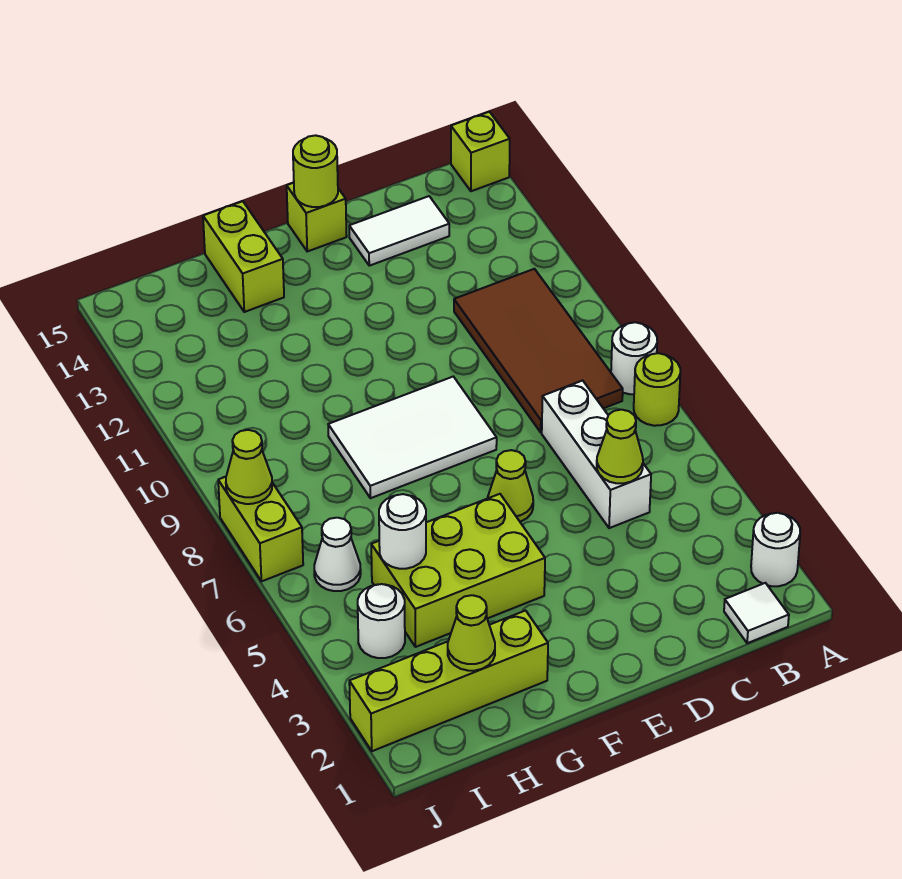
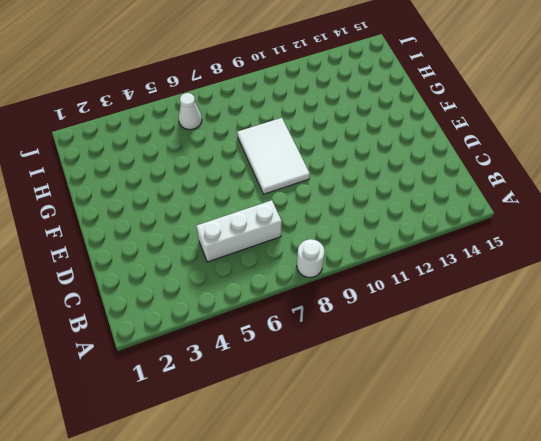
none -> white round brick A2 level 1
none -> lime round brick A7 level 1
none -> lime brick A15 level 1

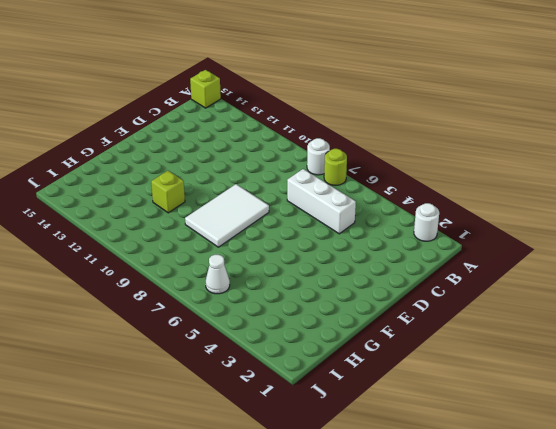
lime brick G11 level 1 -> lime brick E15 level 1
none -> white tile B1 level 1
none -> brown tile B8:C11 level 1
none -> white tile C14:D14 level 1

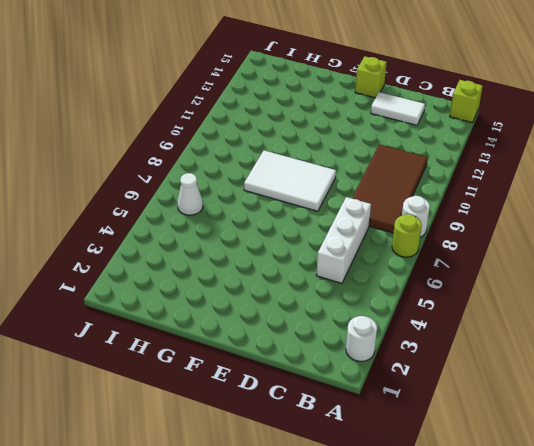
none -> white tile B1 level 1
none -> lime cone E6 level 1
none -> lime brick F4:H5 level 1

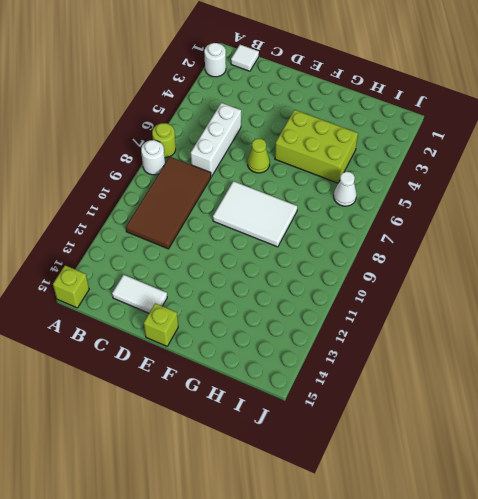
none -> lime brick G2:J2 level 1
none -> lime brick G14:G15 level 1
none -> white round brick I4 level 1

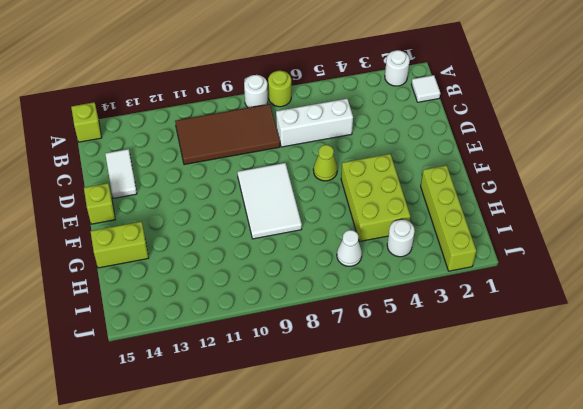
none -> lime brick J7:J8 level 1
none -> lime cone C5 level 2
none -> lime round brick E15 level 2

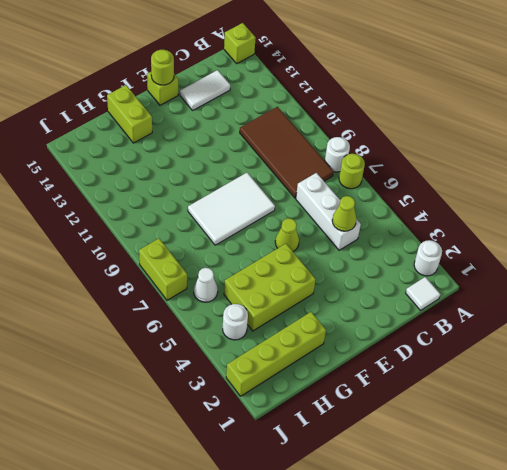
none -> lime cone H2 level 2
none -> white round brick H5 level 2
none -> lime cone J8 level 2

